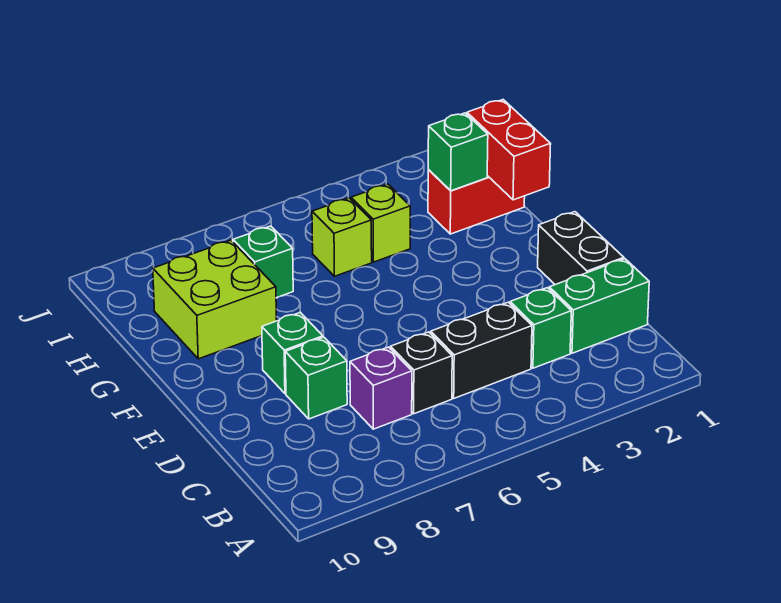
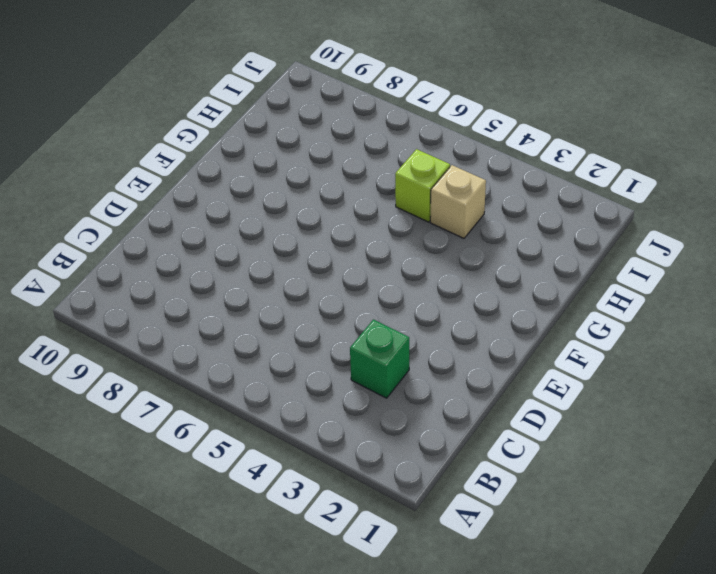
tan brick H4 level 1 -> lime brick H4 level 1
none -> green brick C1:C2 level 1
none -> black brick C4:C5 level 1
none -> black brick C6 level 1

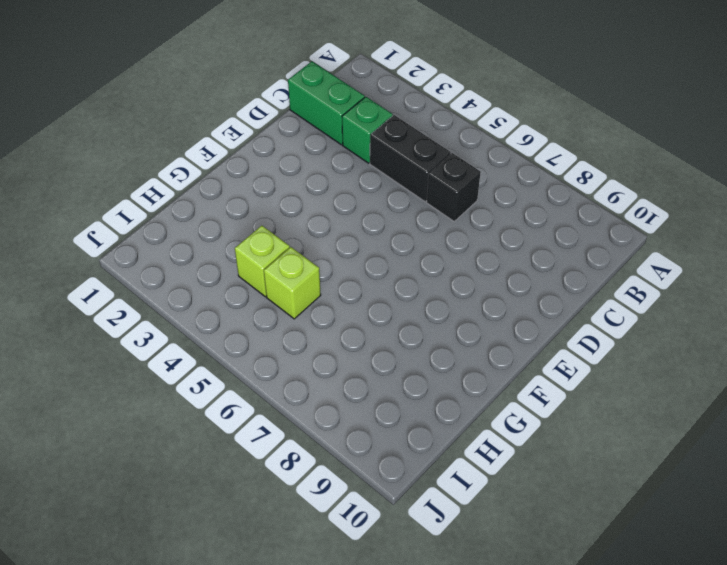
none -> purple brick C7 level 1
none -> black brick D1:E1 level 1
none -> green brick D8 level 1

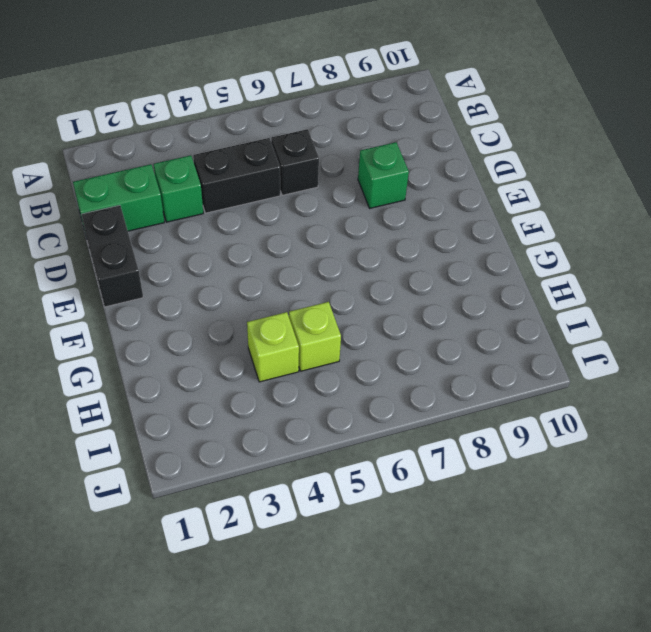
none -> purple brick C7 level 1
none -> green brick E8 level 1
none -> lime brick G8:H9 level 1

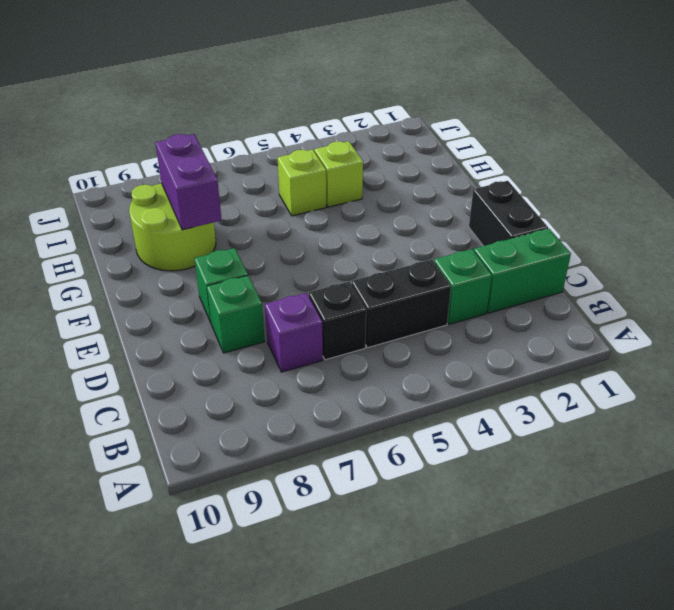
lime round brick G8:H9 level 1 -> lime brick G8:H9 level 1
purple brick G8:H8 level 2 -> none
none -> red brick H1:H2 level 1
none -> green brick H7 level 1
none -> red brick G1:H1 level 2

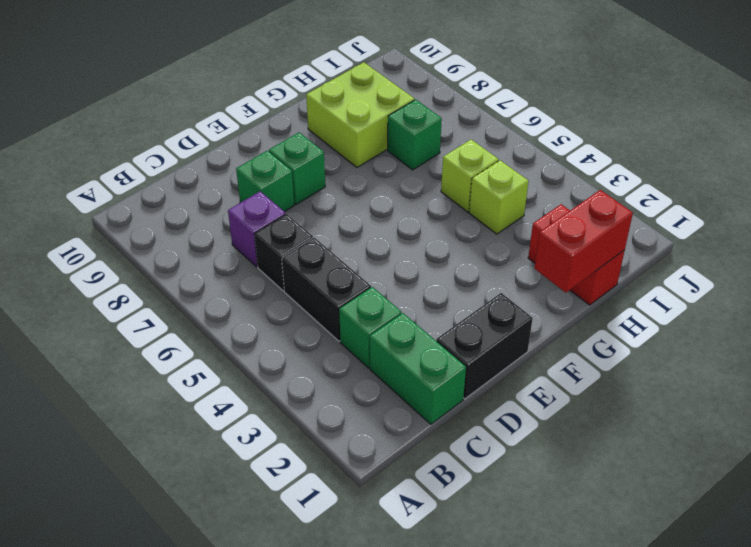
none -> green brick H2 level 2

